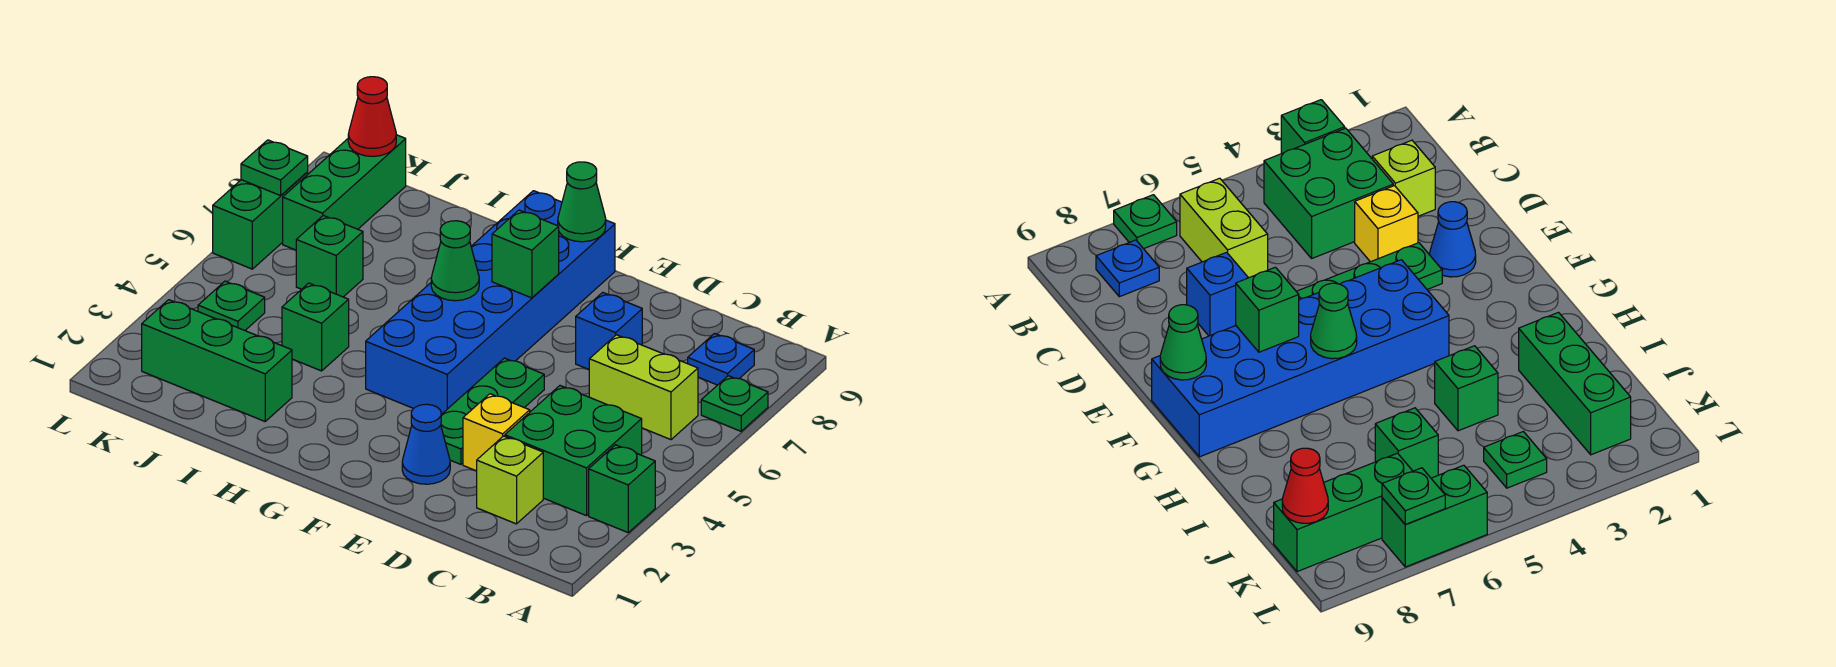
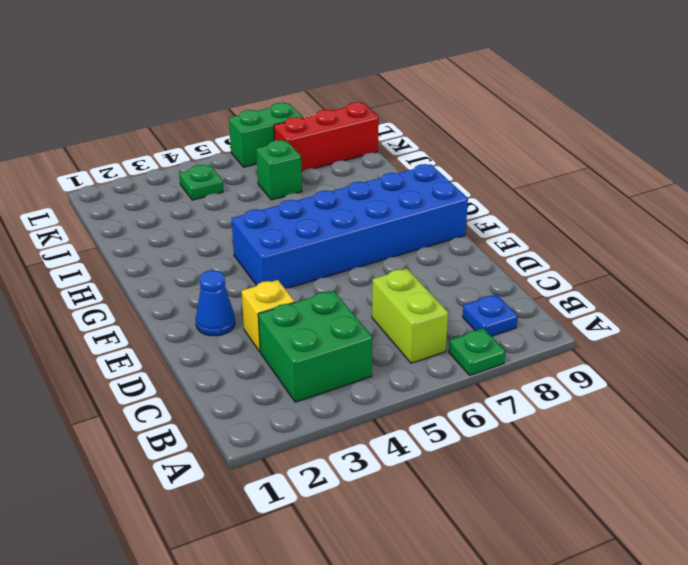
red brick K7:K9 level 1 -> green brick K7:K9 level 1
none -> green brick A3 level 1
none -> lime brick C2 level 1
none -> blue brick D7 level 1

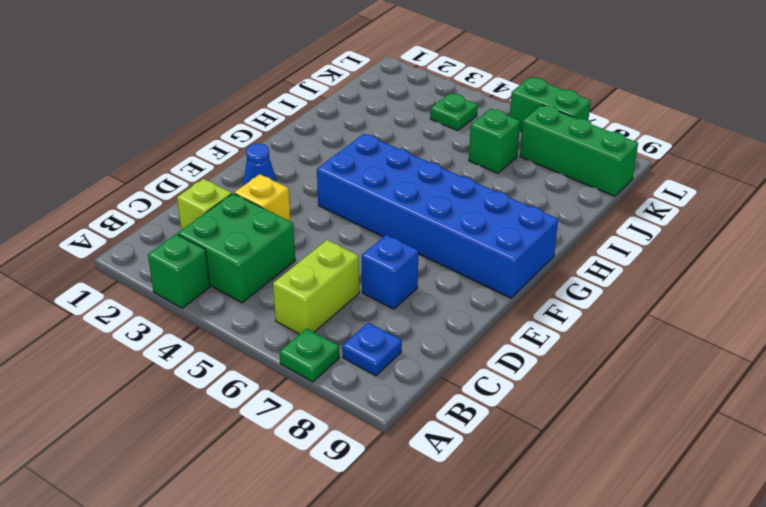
none -> green plate E3:E5 level 1
none -> green brick I2:K2 level 1
none -> green brick I4 level 1

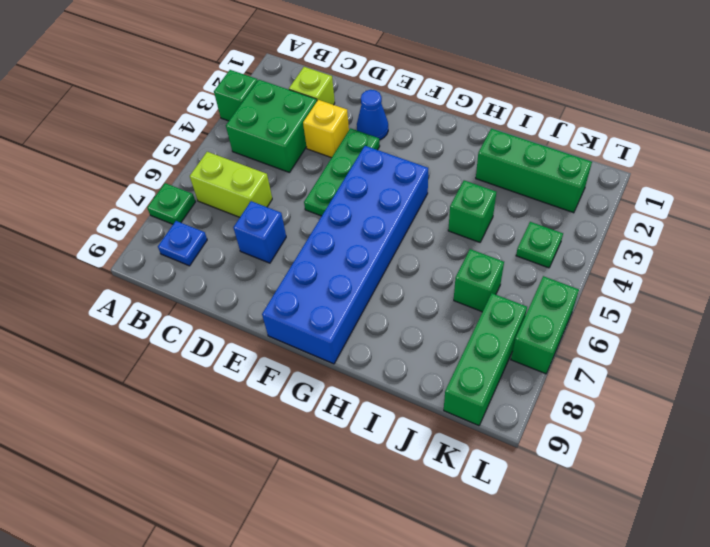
none -> green brick F7 level 2
none -> green cone F9 level 2
none -> green cone G6 level 2

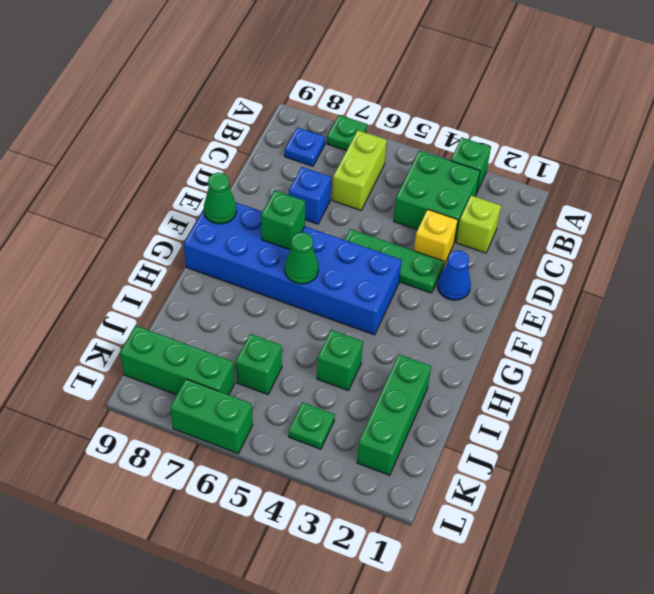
none -> red cone K9 level 2
none -> green plate L7 level 2

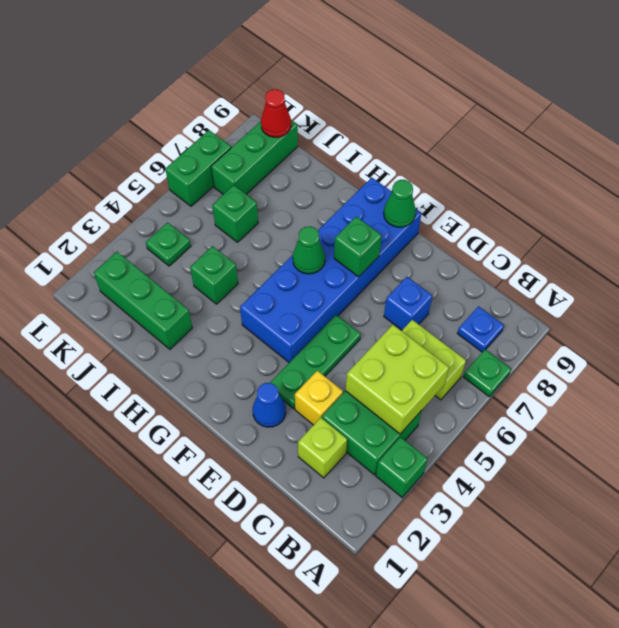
lime brick B4:C5 level 2 -> none
none -> green plate L7 level 2

